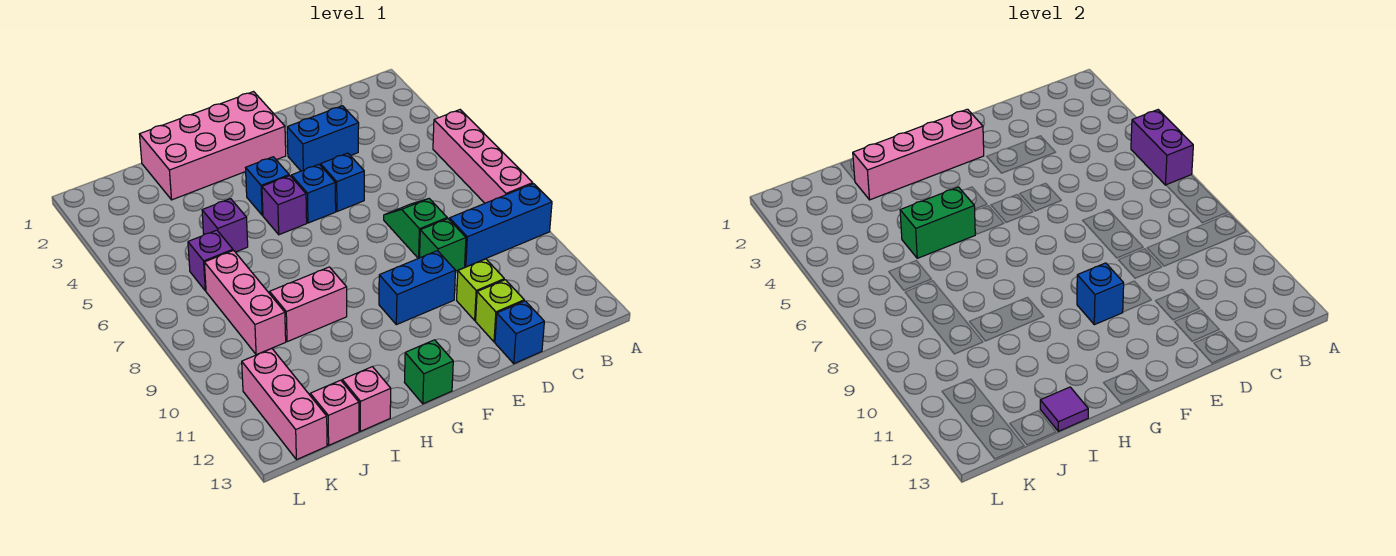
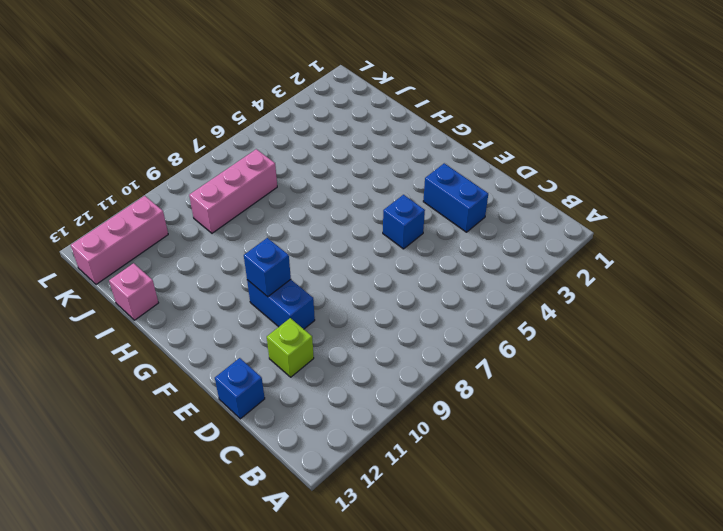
none -> pink brick A5:A8 level 1
none -> blue brick A9:C9 level 1
none -> green slope D7:D8 level 1 top 8

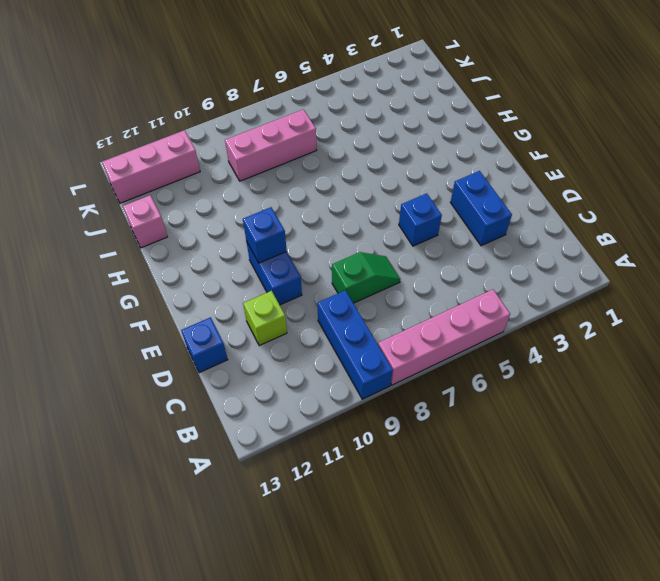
none -> green brick D9 level 1
none -> lime brick D12 level 1
none -> pink brick F1:I2 level 1

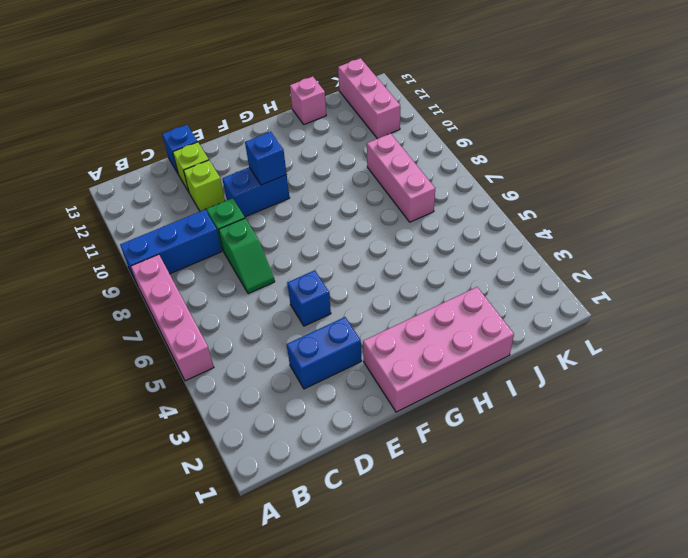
none -> blue brick F5 level 1
none -> blue brick G4 level 1
none -> purple brick G5 level 1

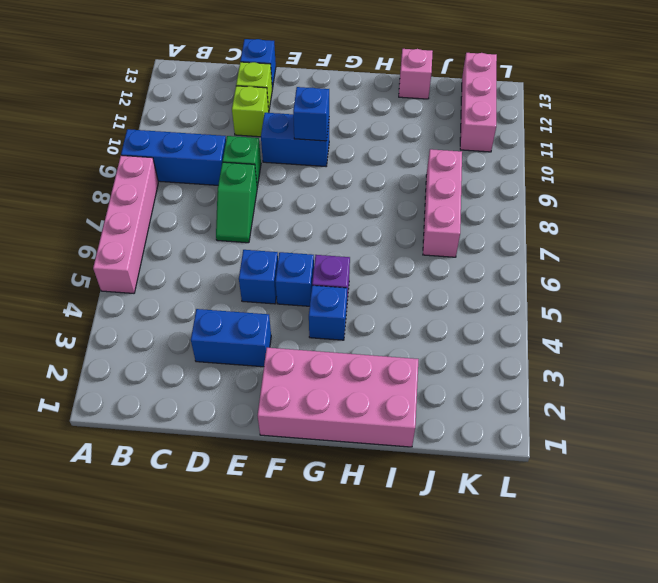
none -> green brick G13 level 1
none -> pink brick H9:I9 level 1
none -> purple brick I5 level 1

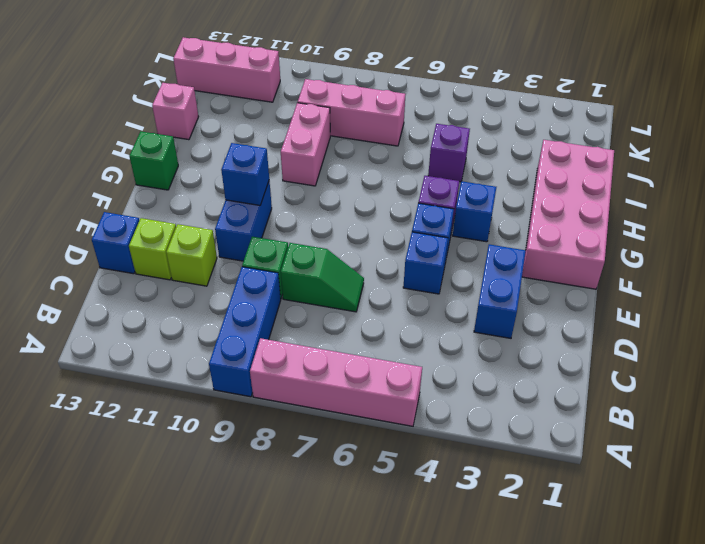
none -> purple brick J6 level 1
none -> pink brick J13 level 1
none -> purple brick A5:A6 level 2

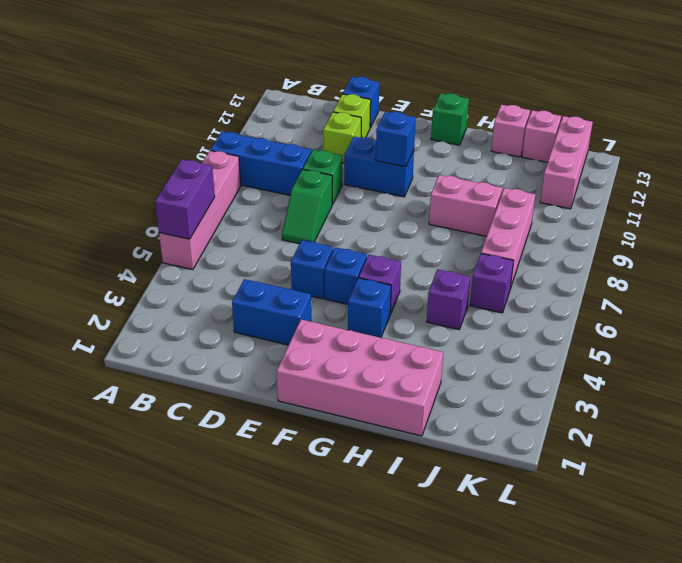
none -> pink brick F2:I2 level 2
none -> green brick H5:I5 level 2
none -> purple tile I13 level 2

